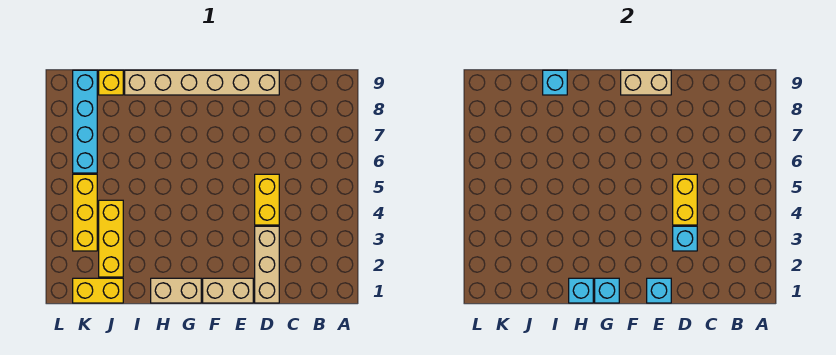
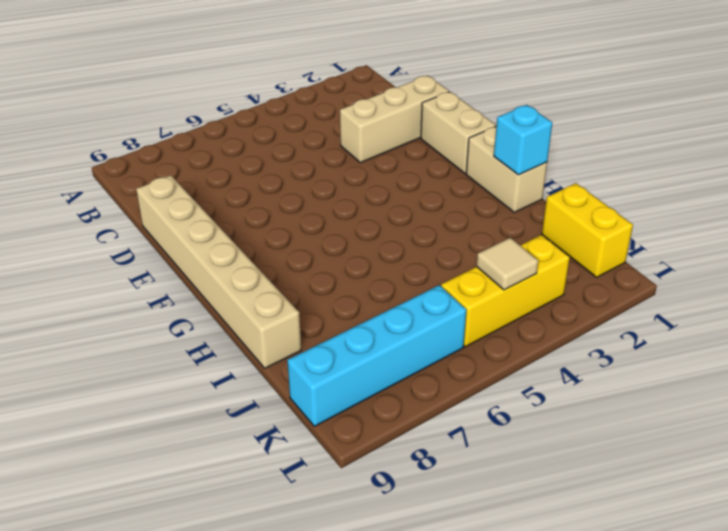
tan tile K4 level 2 -> none
none -> yellow brick D4:D5 level 1
none -> yellow brick J2:J4 level 1
none -> yellow brick J9 level 1

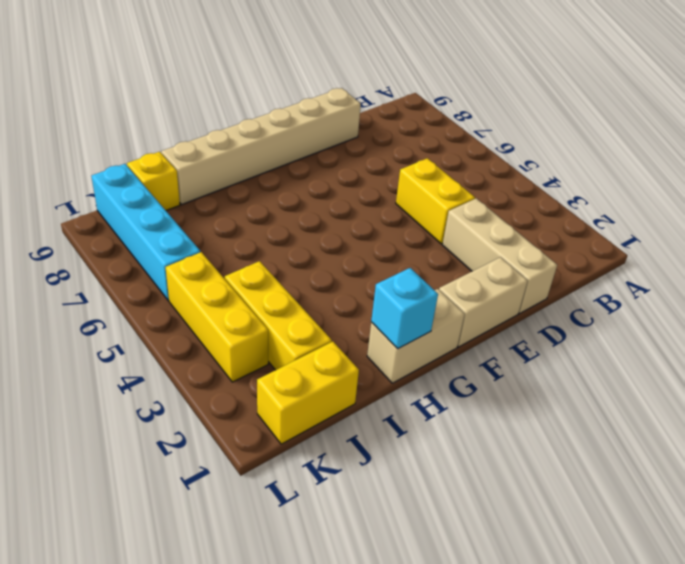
none -> cyan brick D3 level 2
none -> yellow brick D4:D5 level 2
none -> cyan brick E1 level 2

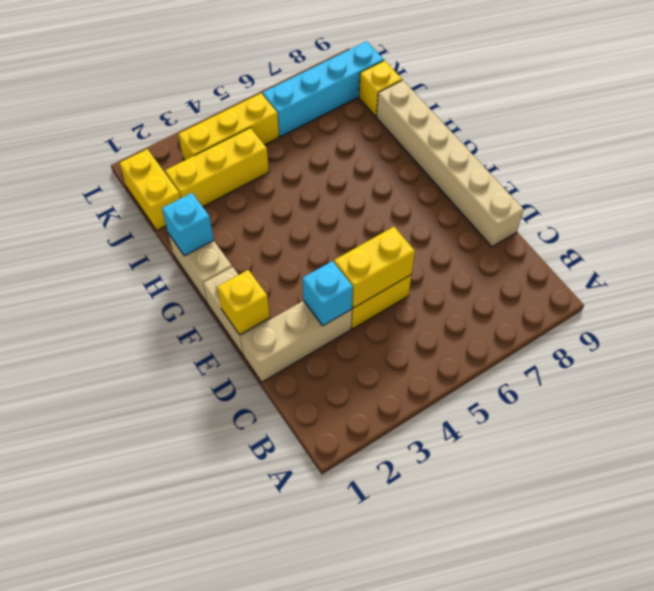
yellow brick E1 level 2 -> cyan brick E1 level 2
none -> tan brick E9:F9 level 2
none -> cyan brick G1 level 2
none -> cyan brick I9 level 2

